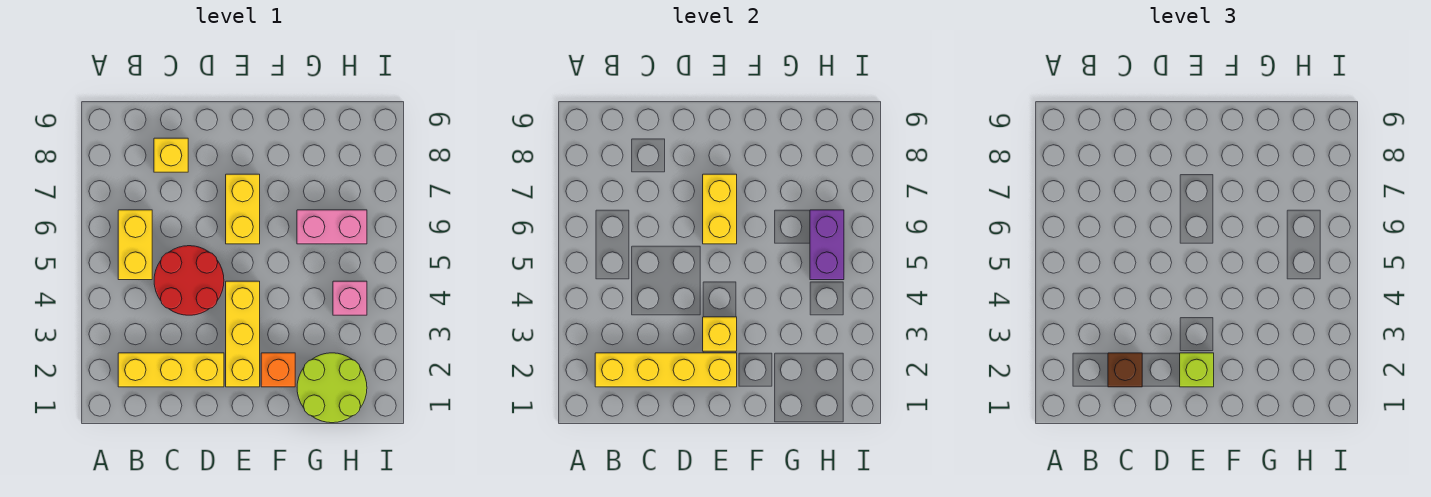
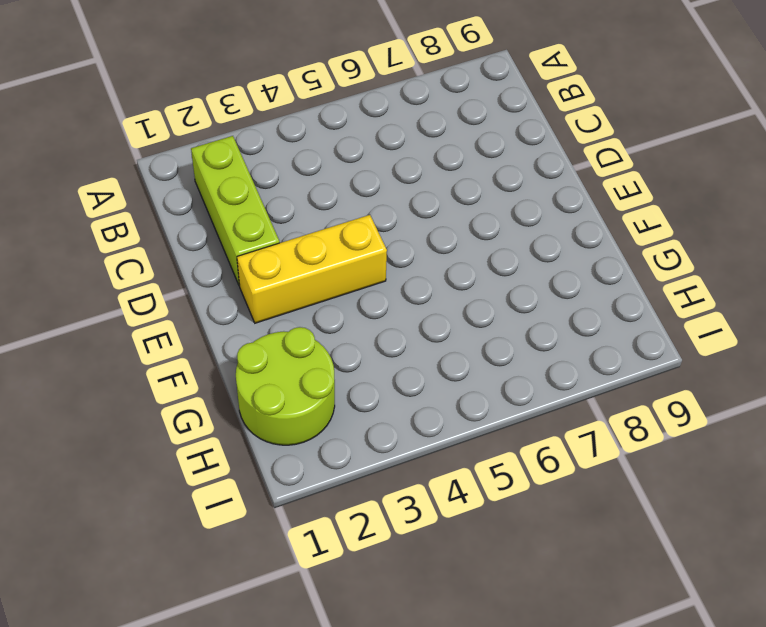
lime brick B2:D2 level 1 -> yellow brick B2:D2 level 1
none -> yellow brick B5:B6 level 1
none -> red round brick C4:D5 level 1
none -> yellow brick C8 level 1

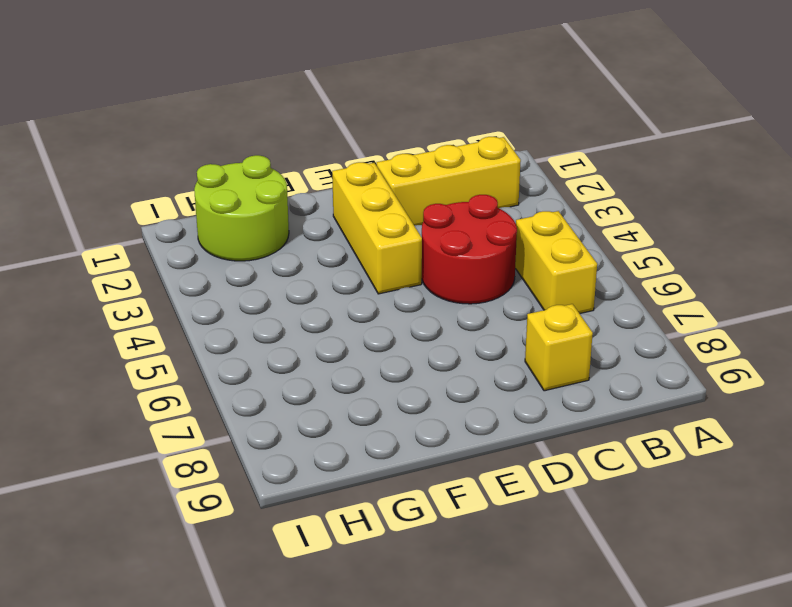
none -> yellow brick E6:E7 level 1
none -> orange brick F2 level 1
none -> pink brick G6:H6 level 1

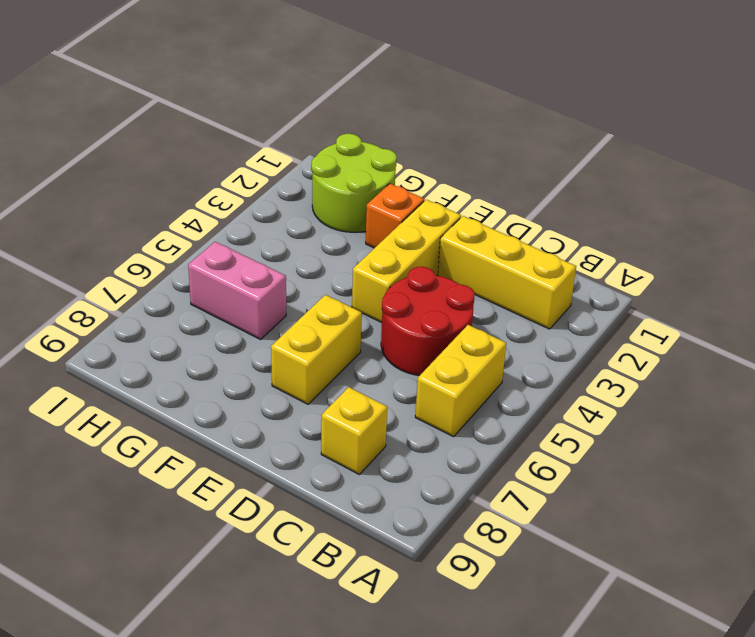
none -> pink brick H4 level 1
none -> yellow brick B2:E2 level 2
none -> yellow brick E3 level 2

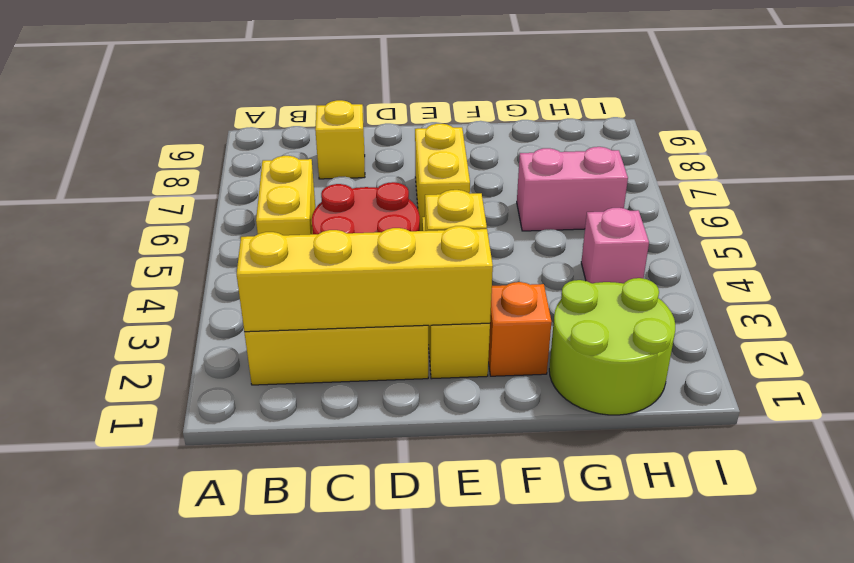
none -> yellow brick E6:E7 level 2
none -> purple brick H5:H6 level 2
none -> brown brick C2 level 3

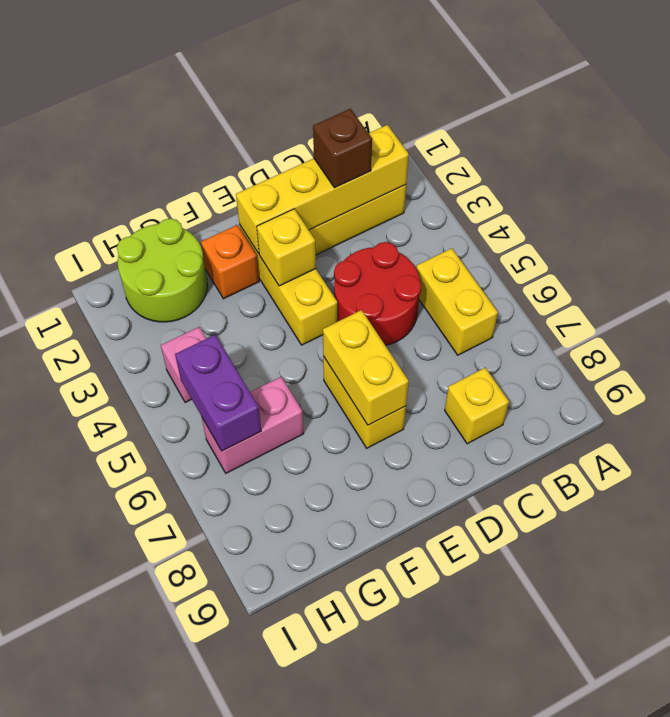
none -> lime brick E2 level 3

